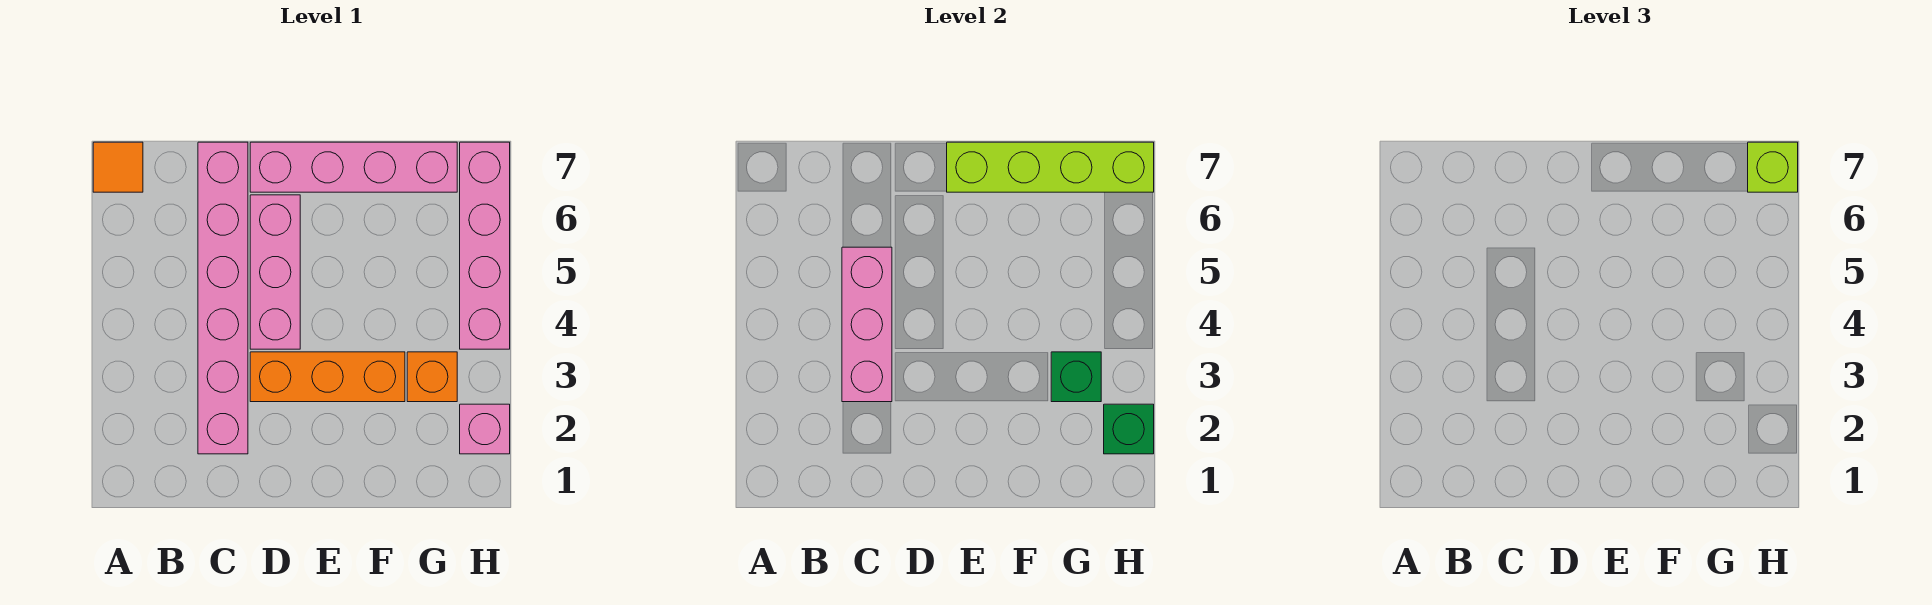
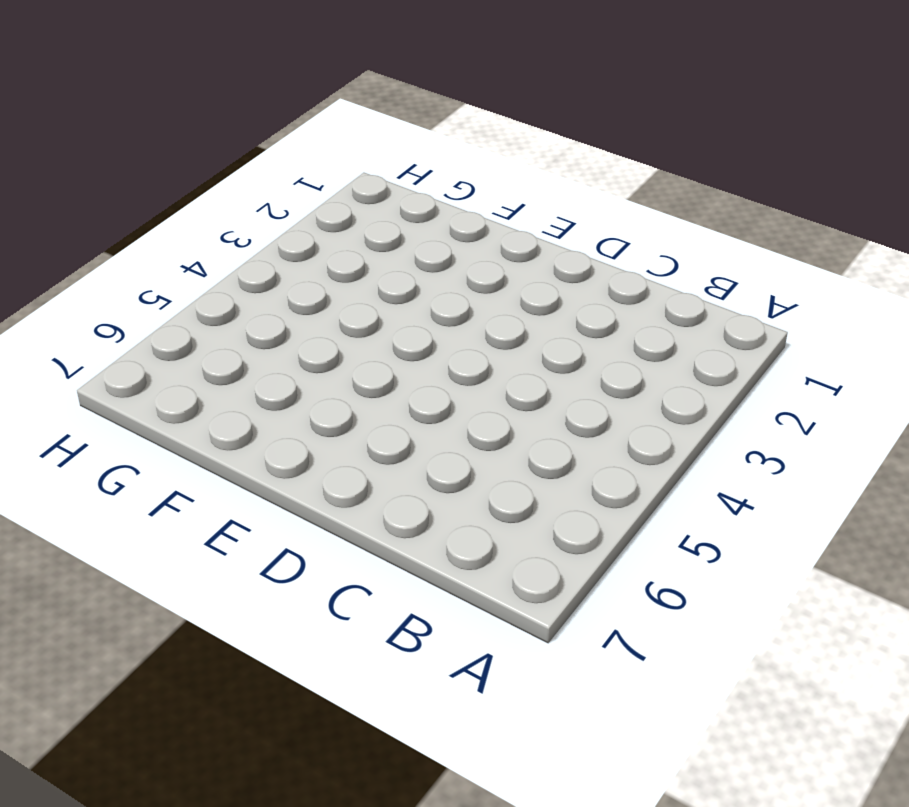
none -> orange tile A7 level 1
none -> pink brick C2:C7 level 1
none -> orange brick D3:F3 level 1

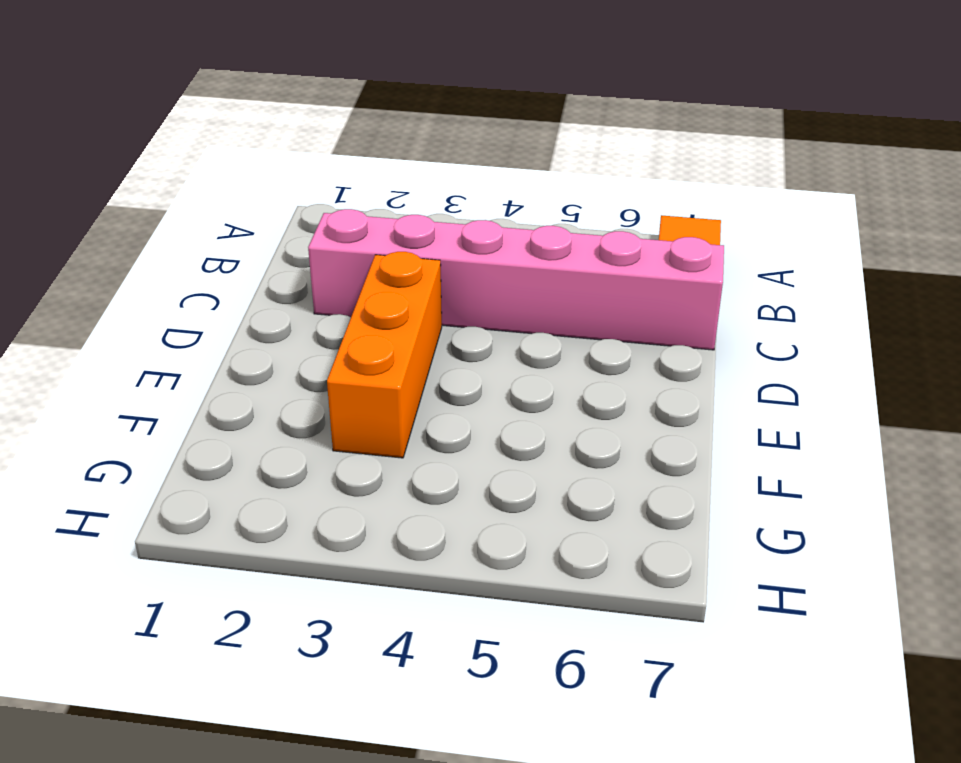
none -> pink brick D4:D6 level 1
none -> pink brick D7:G7 level 1
none -> orange brick G3 level 1

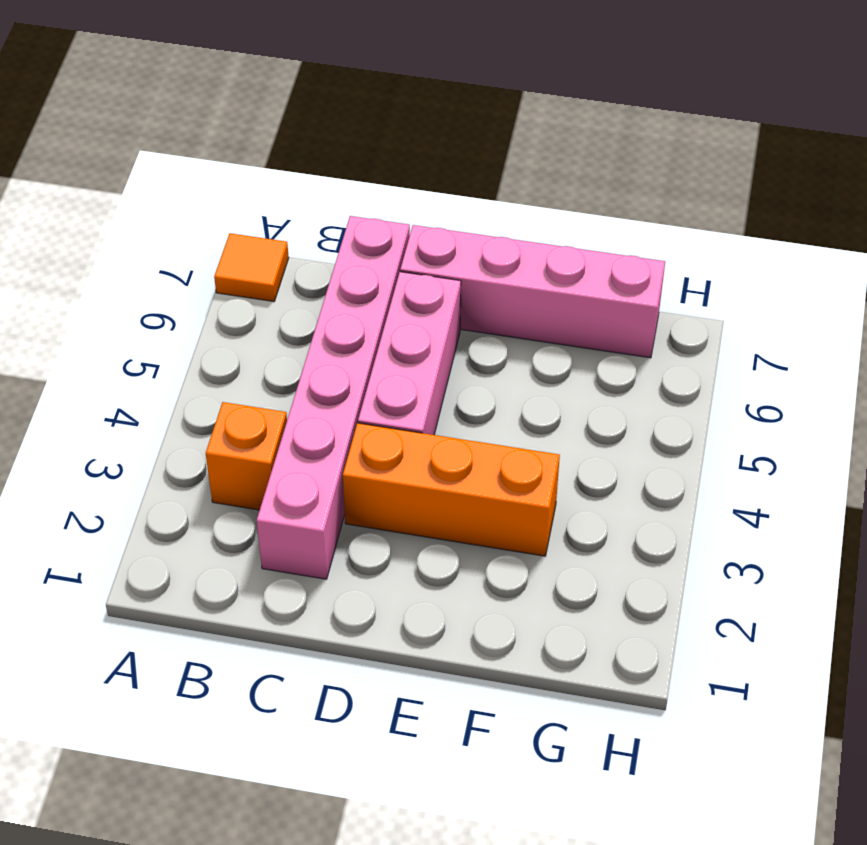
orange brick B3 level 1 -> orange brick G3 level 1
none -> pink brick H2 level 1
none -> pink brick H4:H7 level 1
none -> pink brick C3:C5 level 2

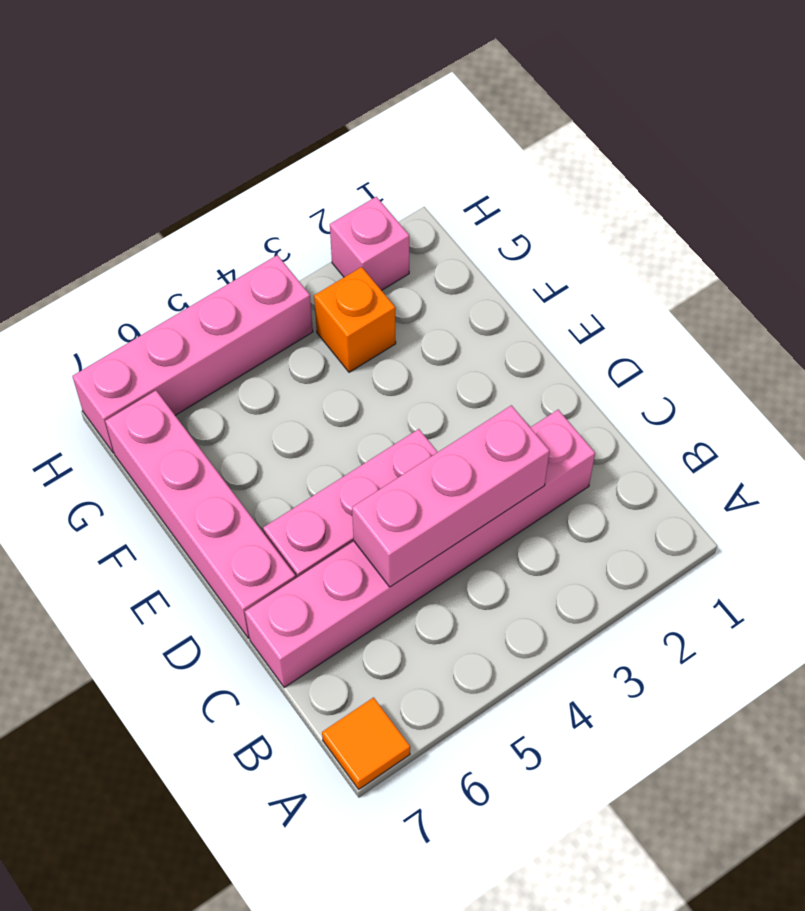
none -> orange brick D3:F3 level 1
none -> lime brick E7:H7 level 2
none -> green brick G3 level 2

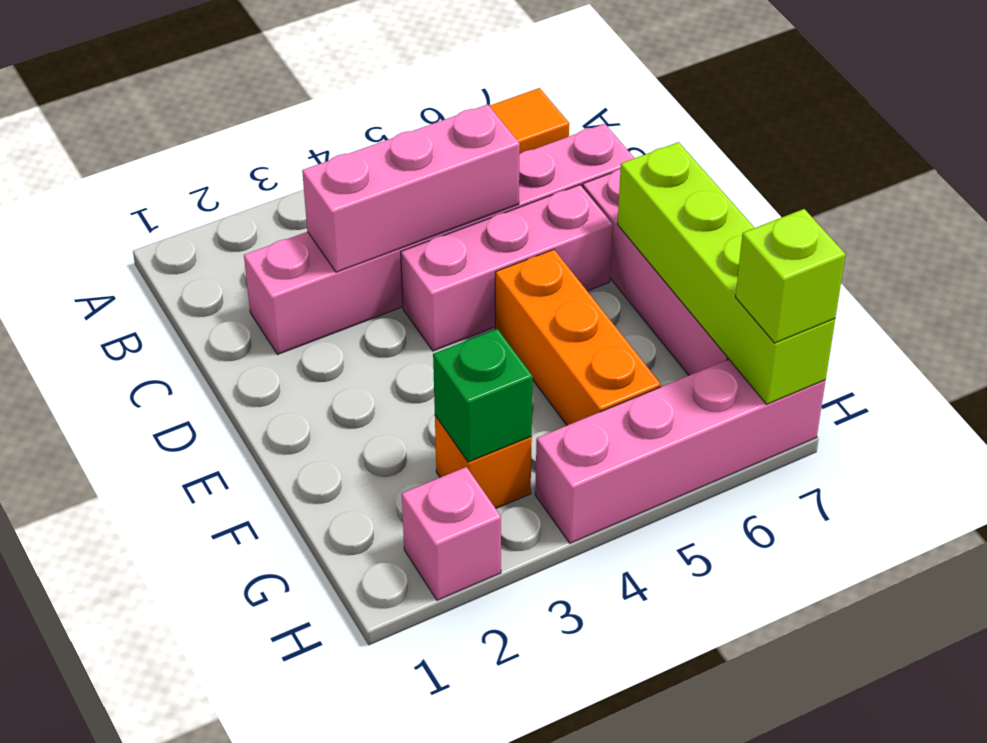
orange brick E5:G5 level 1 -> orange brick D3:F3 level 1
none -> green brick H2 level 2

